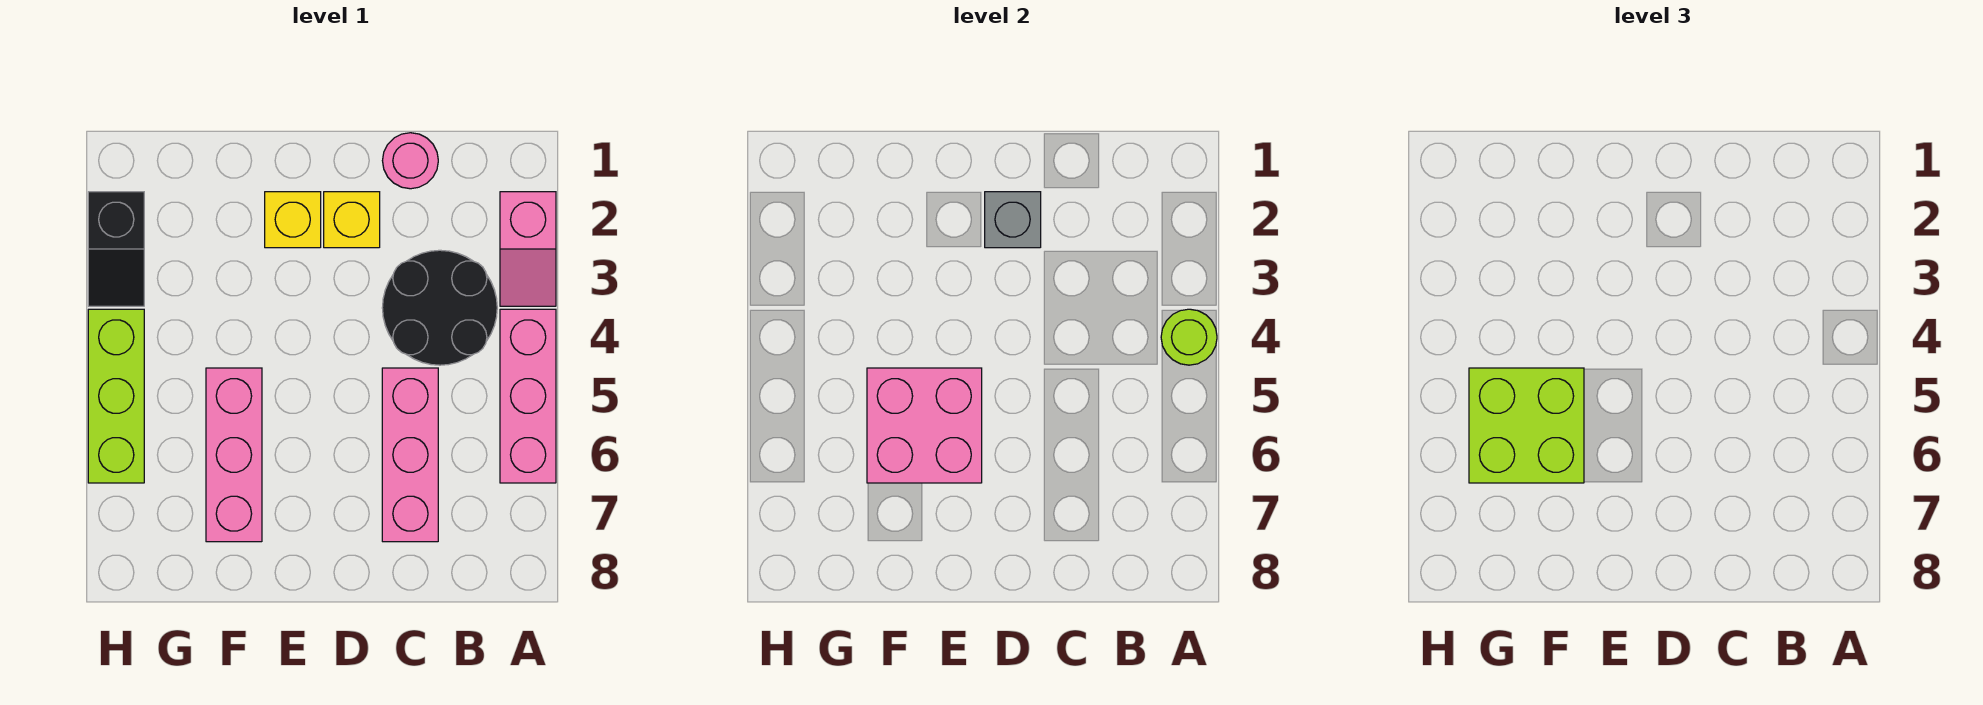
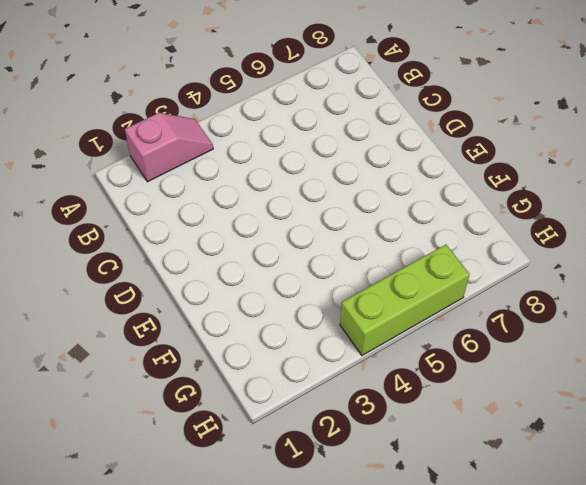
none -> pink brick A4:A6 level 1
none -> black round brick B3:C4 level 1
none -> pink round brick C1 level 1

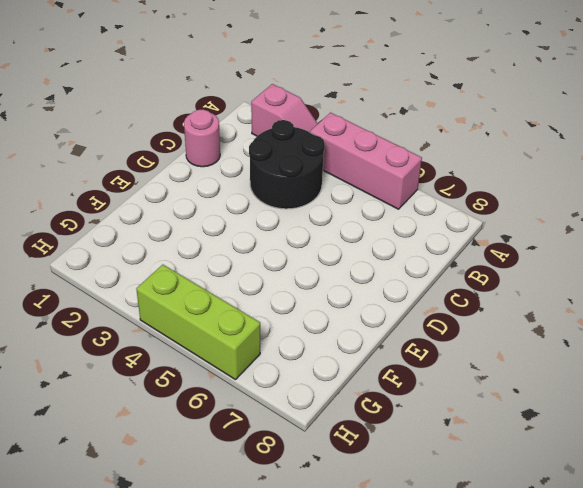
none -> pink brick C5:C7 level 1
none -> yellow brick D2 level 1
none -> yellow brick E2 level 1

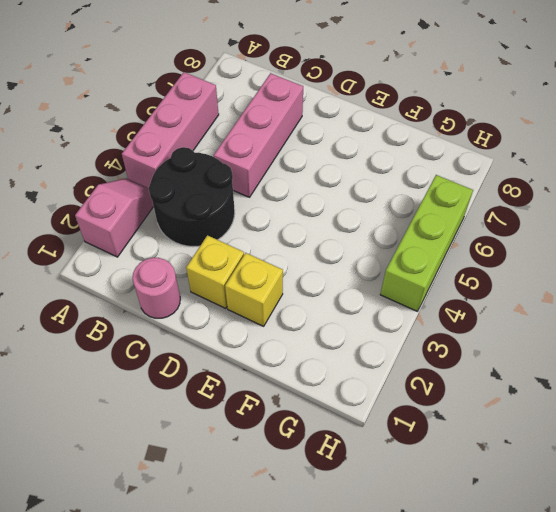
none -> pink brick F5:F7 level 1
none -> black slope H2:H3 level 1 top 2
none -> lime round brick A4 level 2

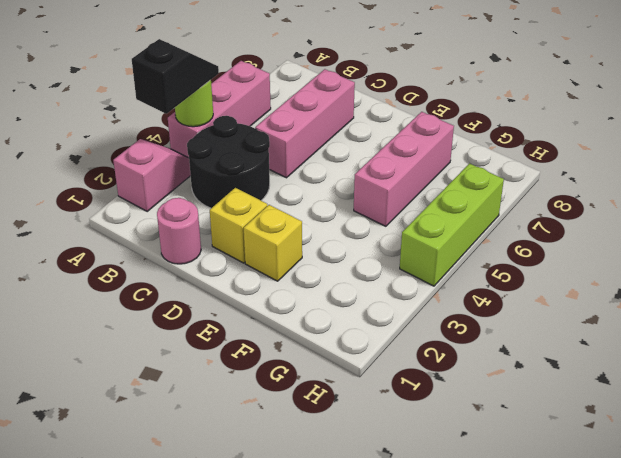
black slope A3:A4 level 3 top 3 -> black slope H2:H3 level 1 top 2
none -> grey brick D2 level 2
none -> pink brick E5:F6 level 2
none -> lime brick F5:G6 level 3

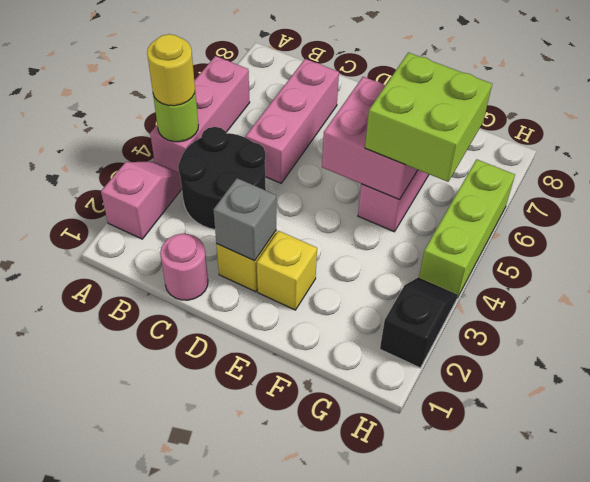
yellow round brick A4 level 3 -> none

